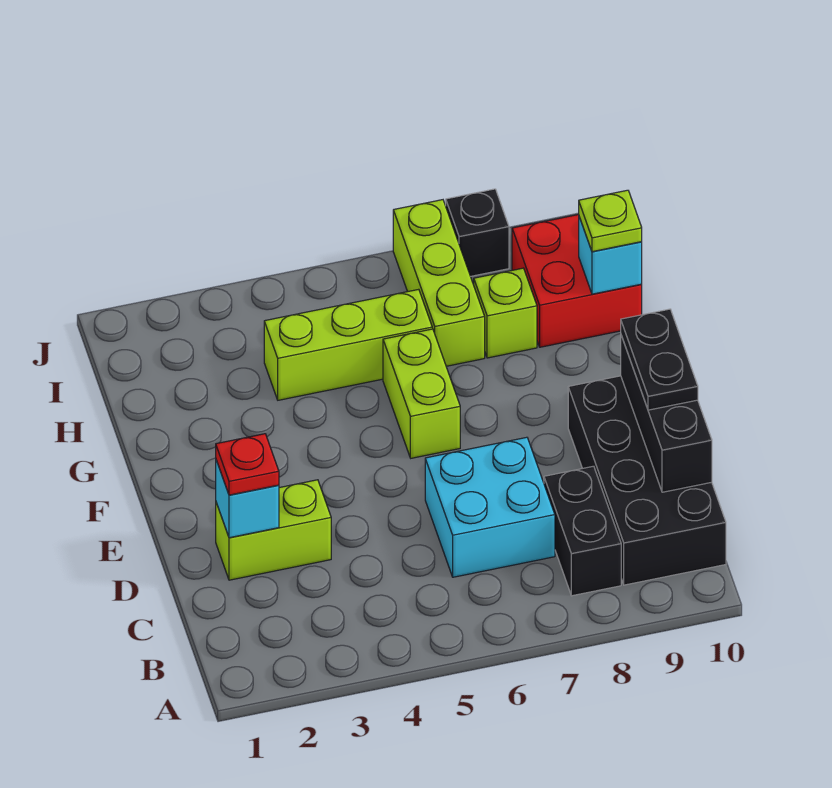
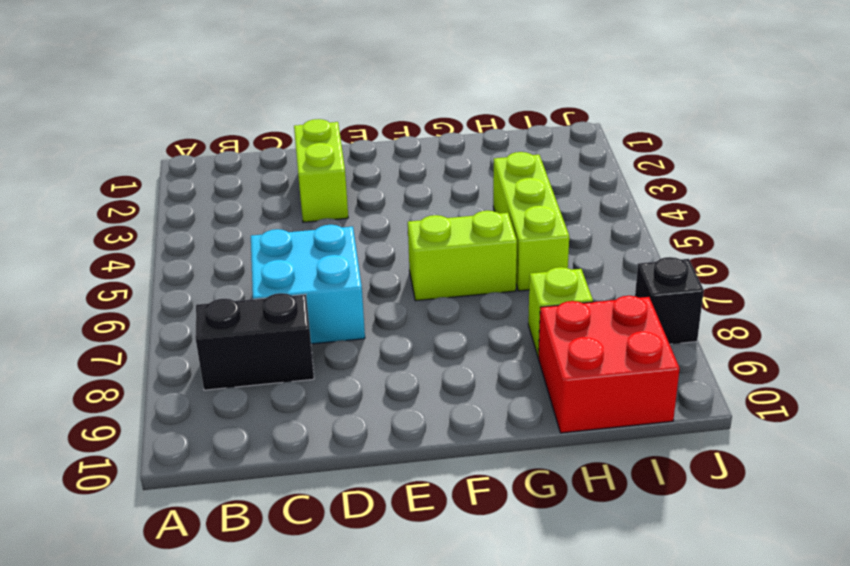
none -> black brick B9:E10 level 1
none -> lime brick H7:J7 level 1
none -> black brick C10:E10 level 2

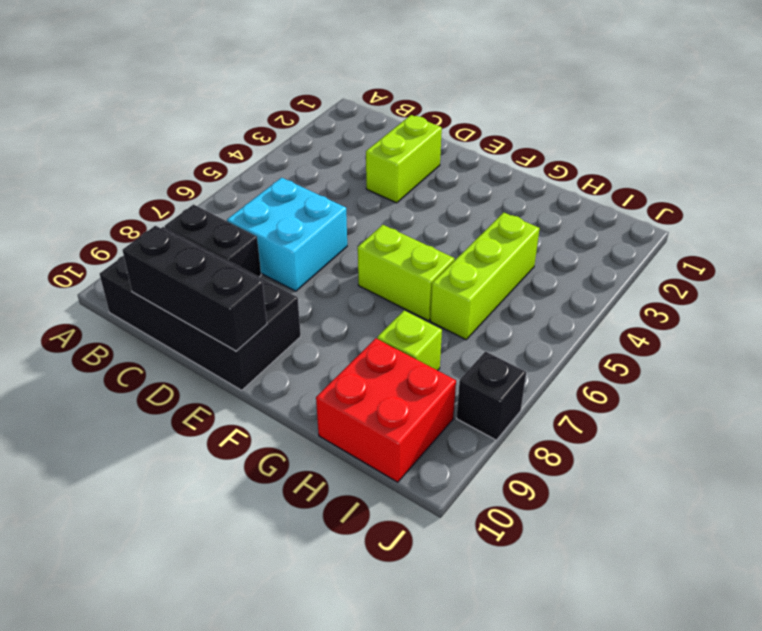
none -> lime brick H7:J7 level 1
none -> cyan brick D2 level 2
none -> cyan brick H10 level 2

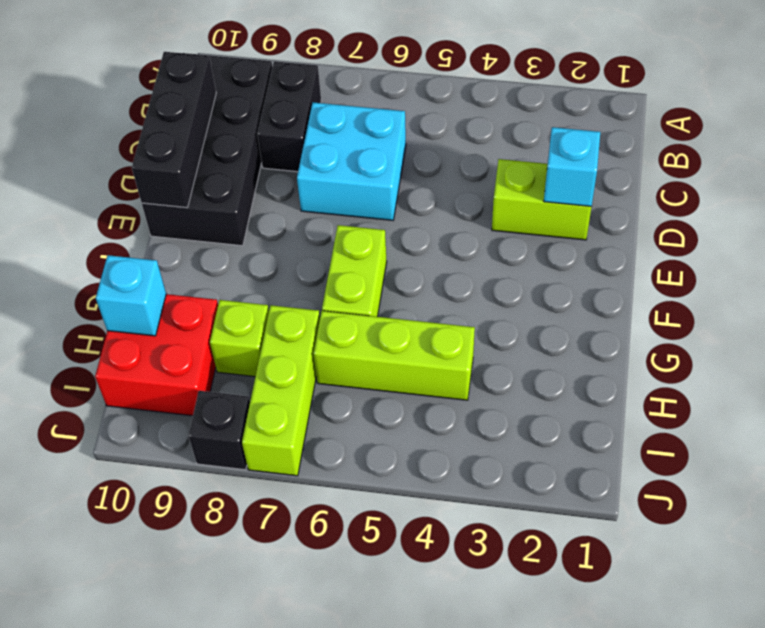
none -> red plate D2 level 3
none -> black plate D10:E10 level 3
none -> lime plate H10 level 3

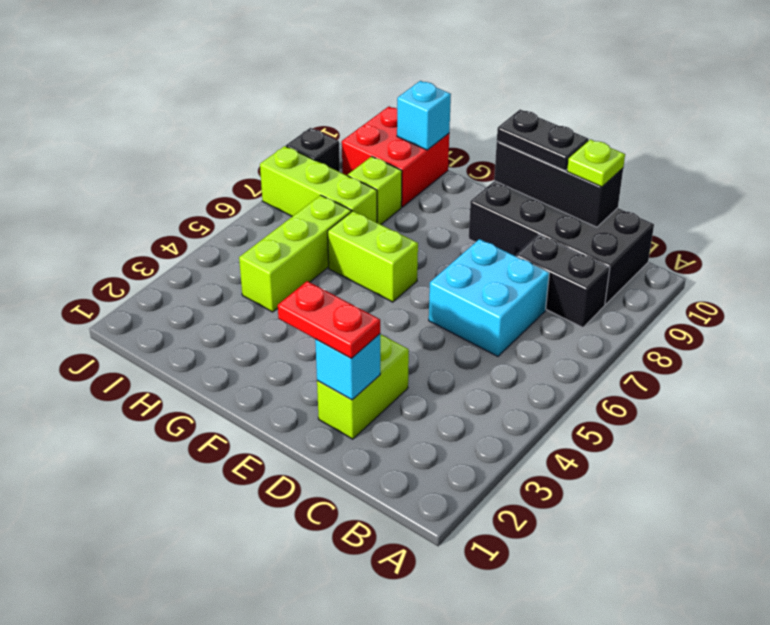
lime plate C10 level 3 -> lime plate H10 level 3
red plate D2:E2 level 3 -> red plate D2 level 3

